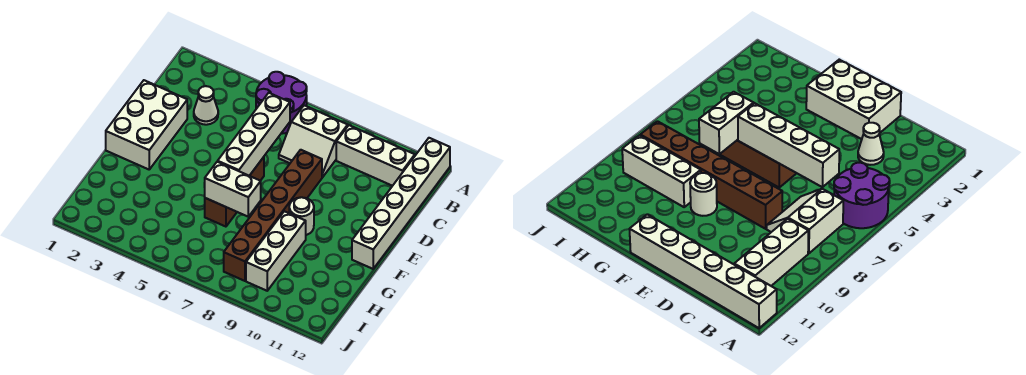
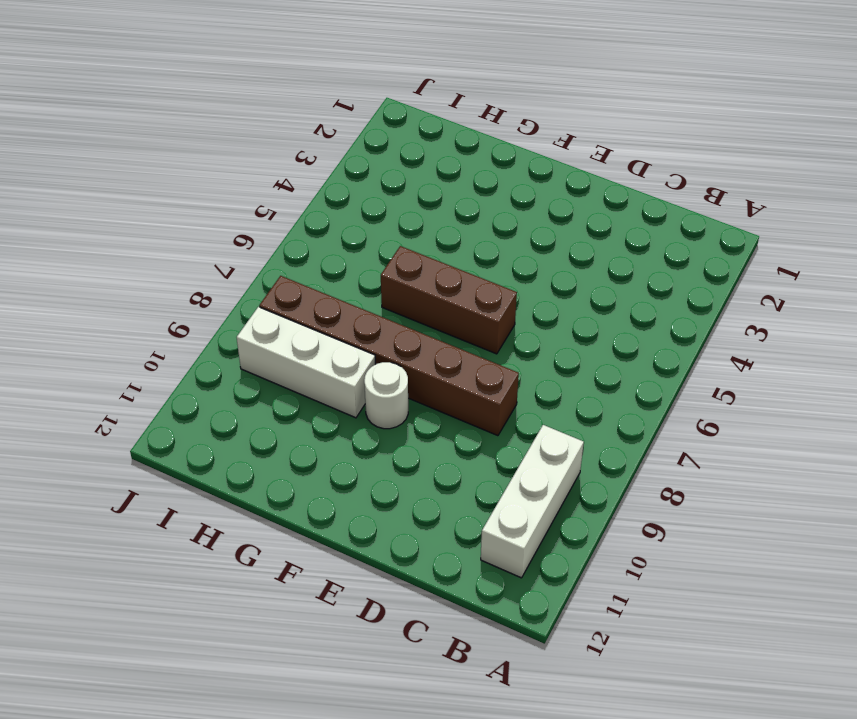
none -> purple round brick A5:B6 level 1
none -> white brick A12:F12 level 1
none -> white slope B7:C8 level 1 top B

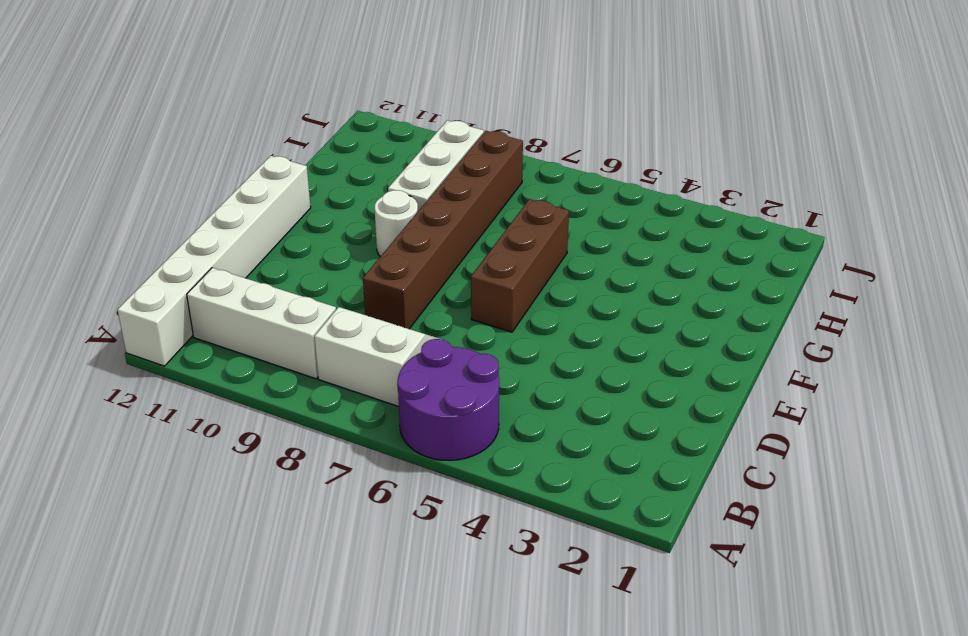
none -> white cone C3 level 1
none -> white brick D1:F2 level 1
none -> white brick C6:F6 level 2

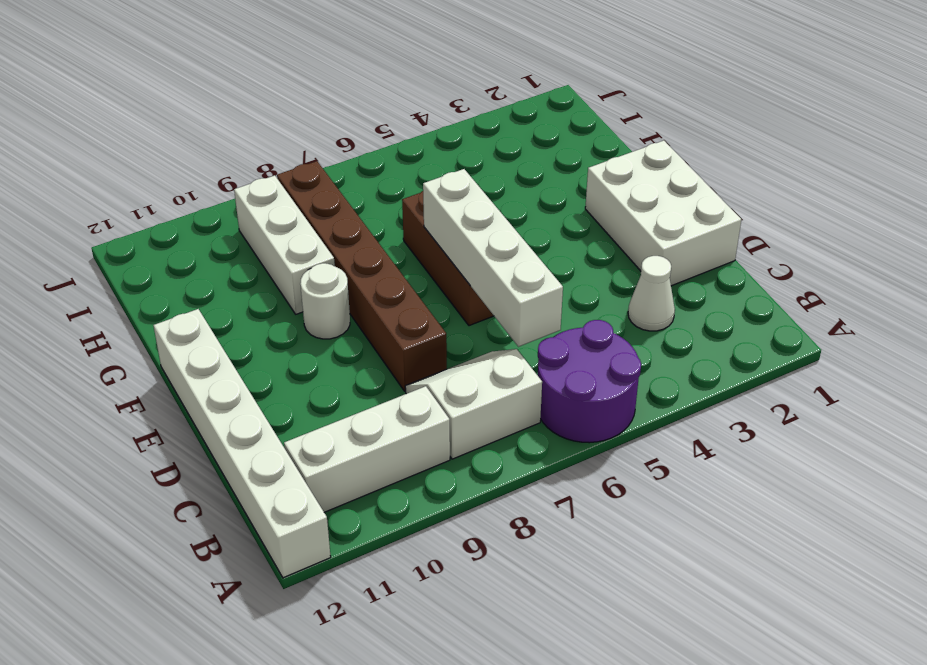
none -> white brick G6:G7 level 2

